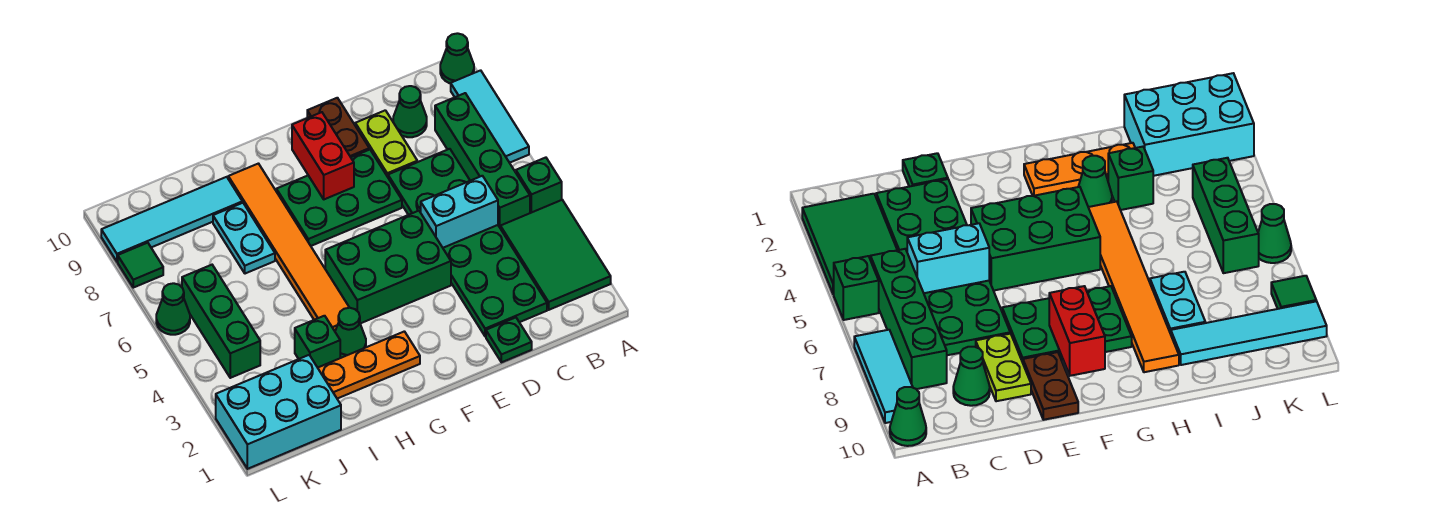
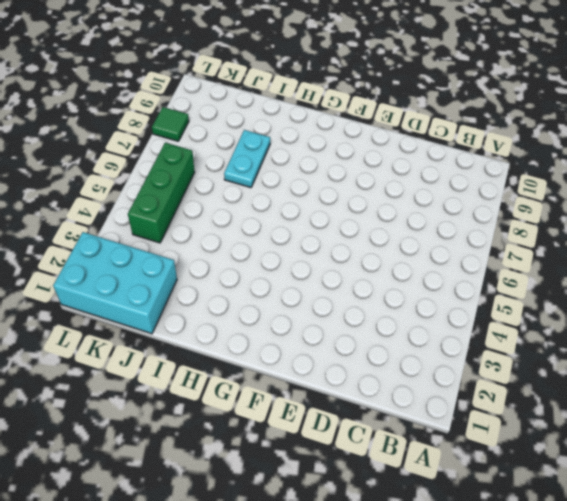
none -> green tile A2:B4 level 1
none -> green brick A5 level 1
none -> cyan tile A7:A9 level 1

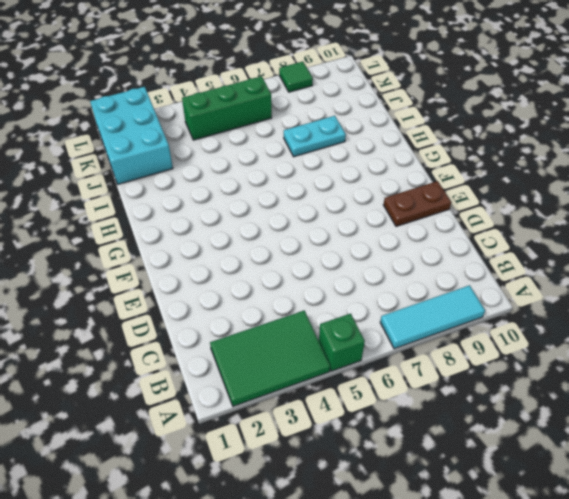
none -> green cone A10 level 1
none -> green brick B5:B8 level 1
none -> green plate C2:D7 level 1

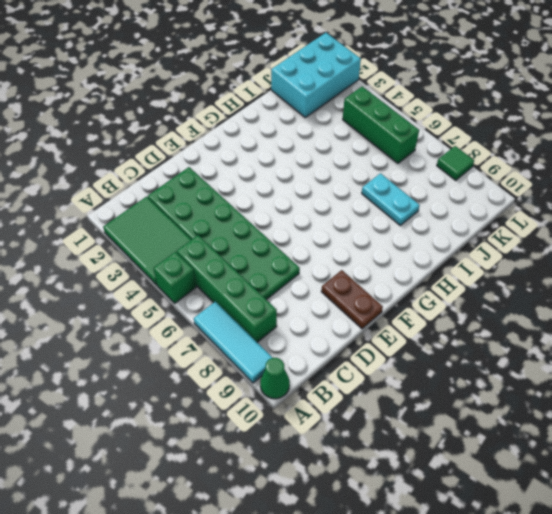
none -> green cone C9 level 1
none -> green plate D1 level 1
none -> lime plate D8:D9 level 1

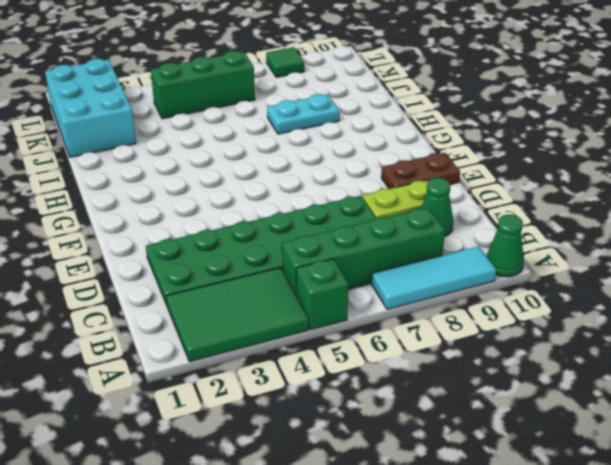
none -> green plate D1 level 1
none -> green brick E4:G5 level 1
none -> green plate E7:G8 level 1

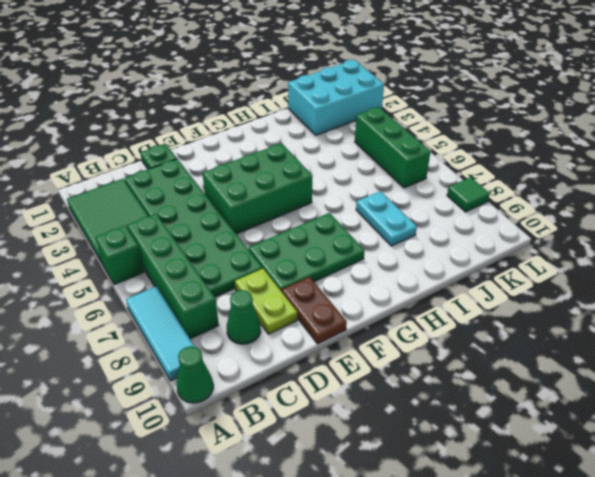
none -> orange plate G2:I2 level 1
none -> green cone H3 level 1
none -> orange tile H4:H9 level 1

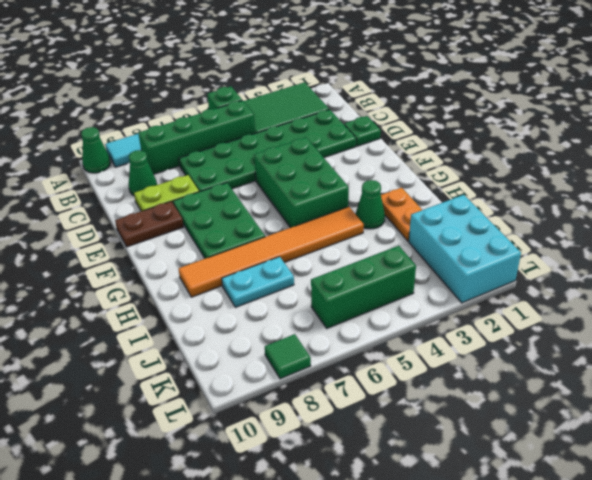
orange plate H2:I2 level 1 -> orange plate G2:I2 level 1
none -> green brick I3 level 1
none -> cyan tile I9:L9 level 1
none -> green cone L6 level 1

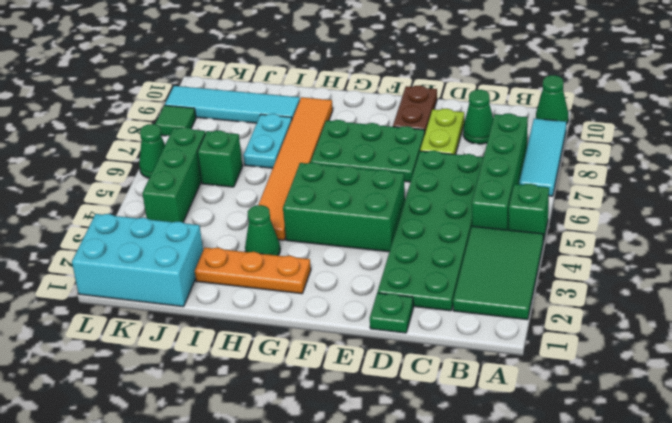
green brick J6 level 1 -> green brick I3 level 1
none -> cyan brick C5:D5 level 2
none -> red brick F8:F9 level 2

